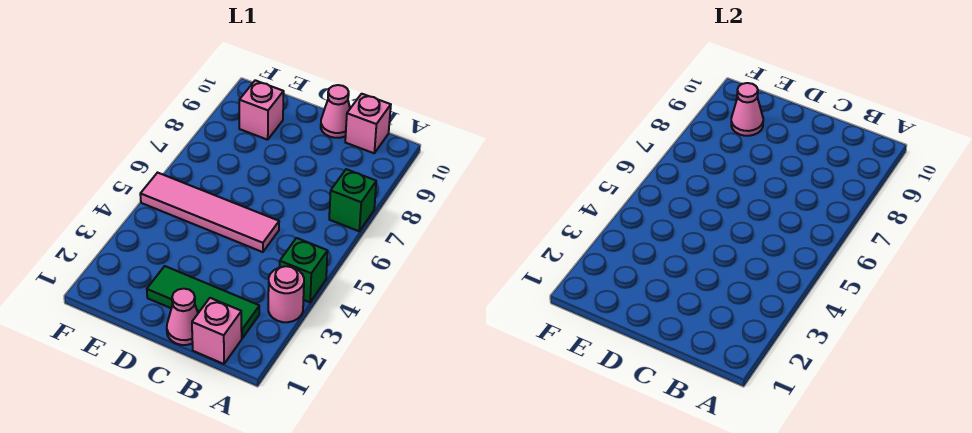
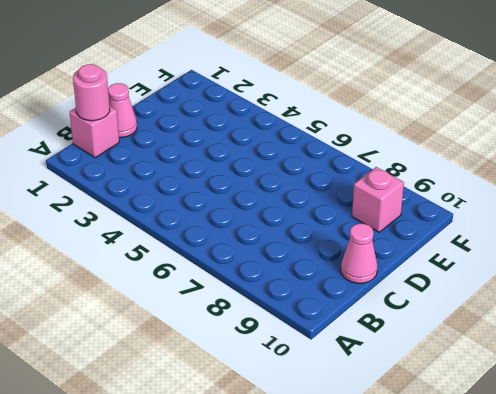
pink round brick B1 level 2 -> pink round brick A3 level 1
none -> green brick A4 level 1
none -> green brick A7 level 1

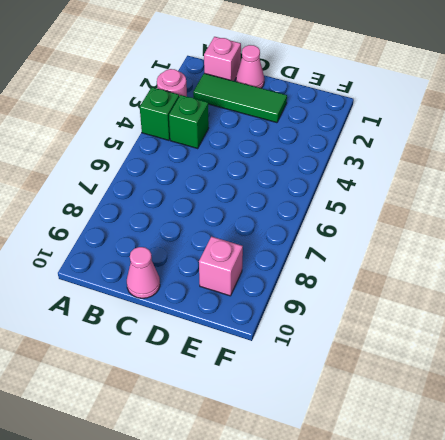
green brick B4 level 1 -> green brick A7 level 1
none -> pink brick B10 level 1
none -> pink tile C5:F5 level 1

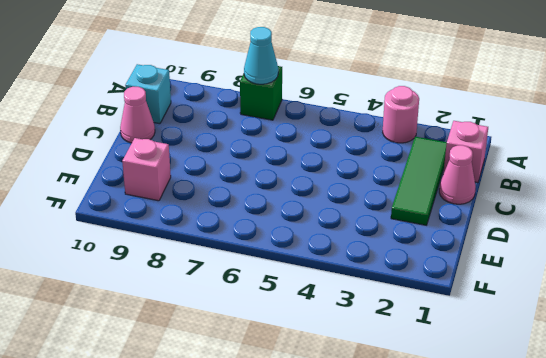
cyan cone A7 level 2 -> none
cyan brick B10 level 1 -> pink brick B10 level 1
none -> green brick A4 level 1
none -> pink tile C5:F5 level 1

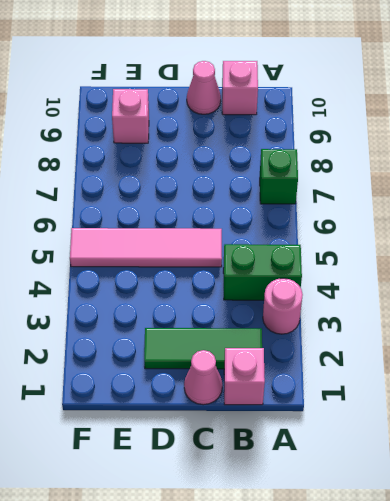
green brick A4:B4 level 1 -> green brick A4 level 1
none -> pink cone E9 level 2

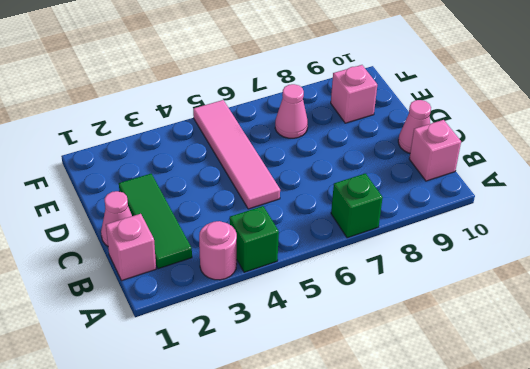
pink cone E7 level 1 -> pink cone E9 level 2

